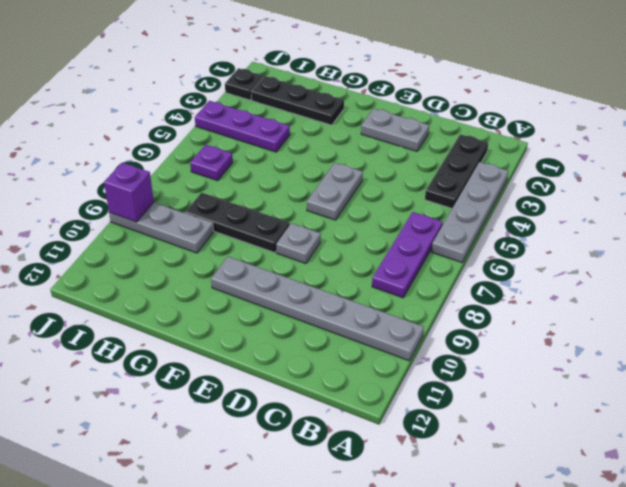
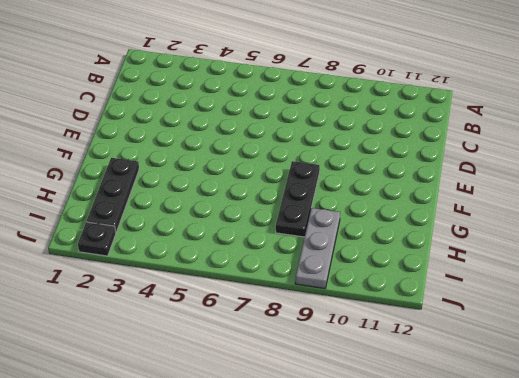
none -> grey plate A3:A6 level 1
none -> grey plate A10:F10 level 1
none -> black plate B2:B4 level 1

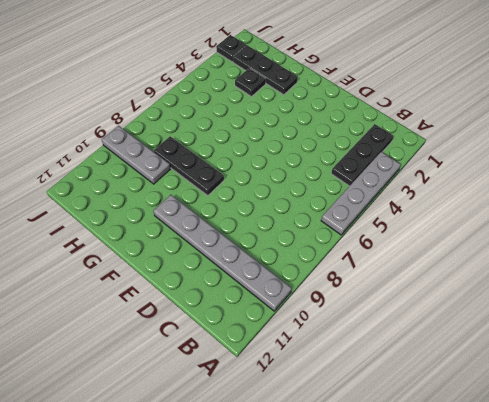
black plate H3 level 1 -> none
none -> purple plate B6:B8 level 1
none -> grey plate D2:E2 level 1
none -> grey plate E5:E6 level 1

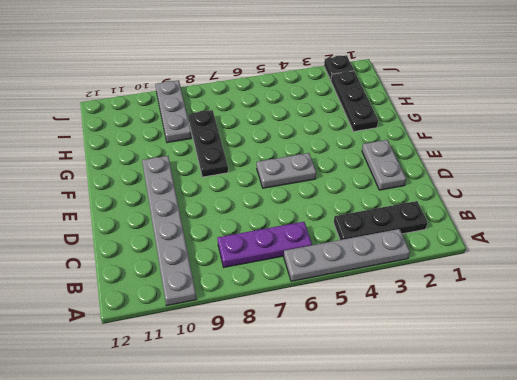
none -> grey plate E8 level 1
none -> purple plate H4:J4 level 1
none -> purple plate I6 level 1

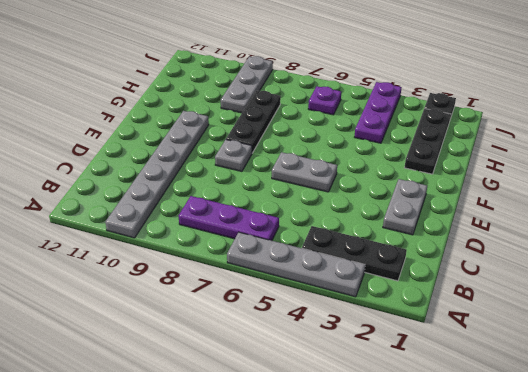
none -> purple brick J9 level 2

